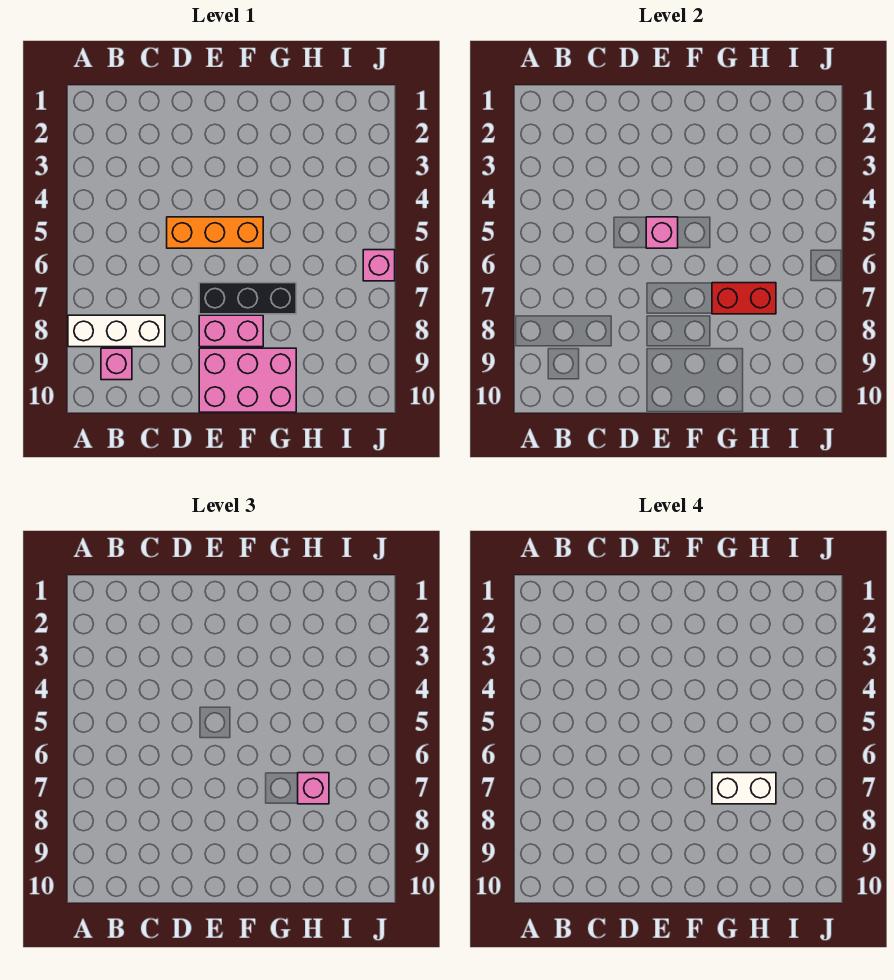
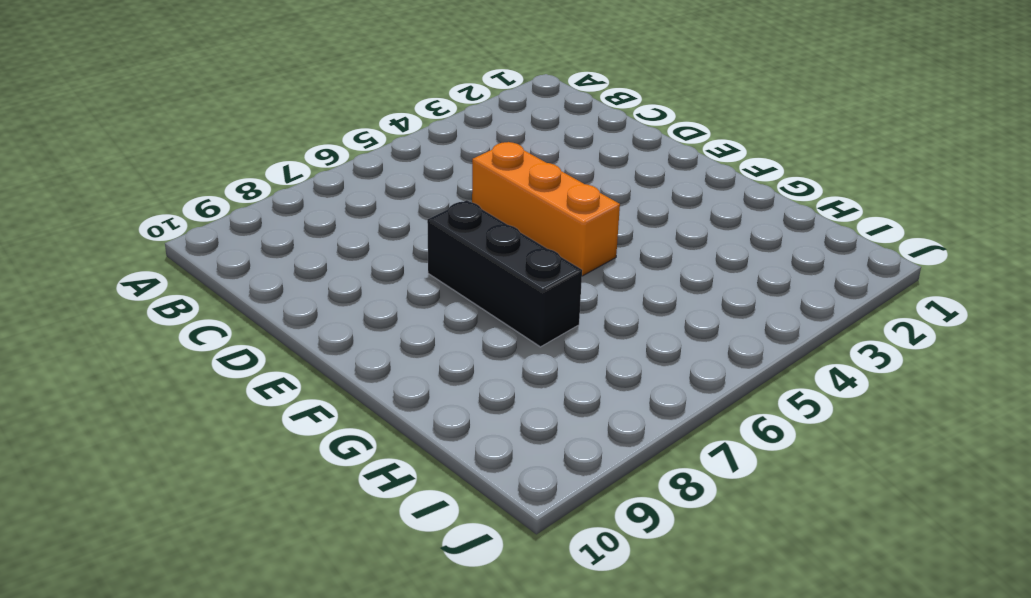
none -> white brick A8:C8 level 1
none -> pink brick B9 level 1

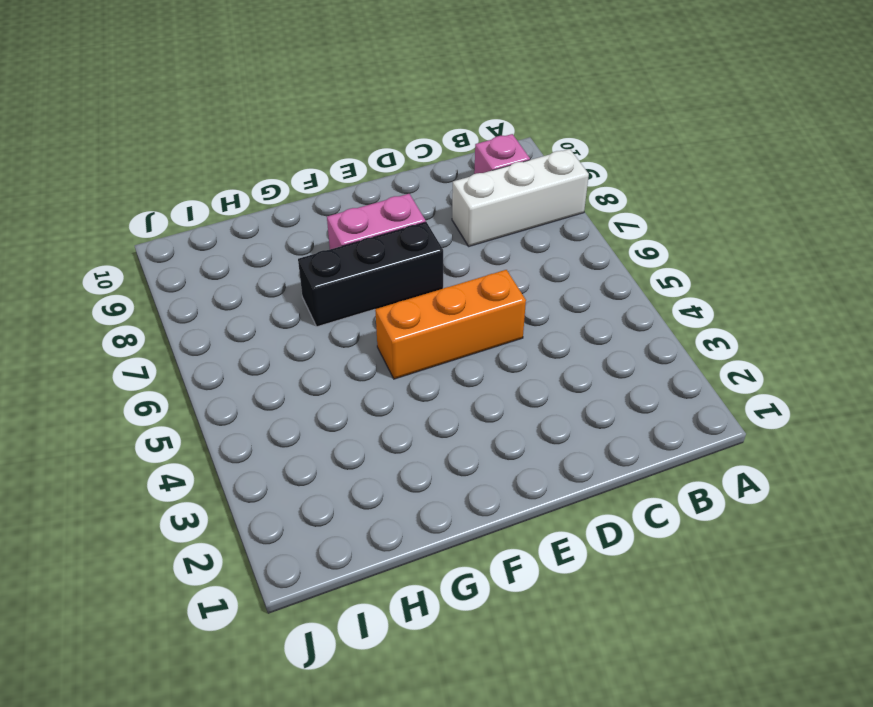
none -> pink brick E9:G10 level 1
none -> pink brick J6 level 1

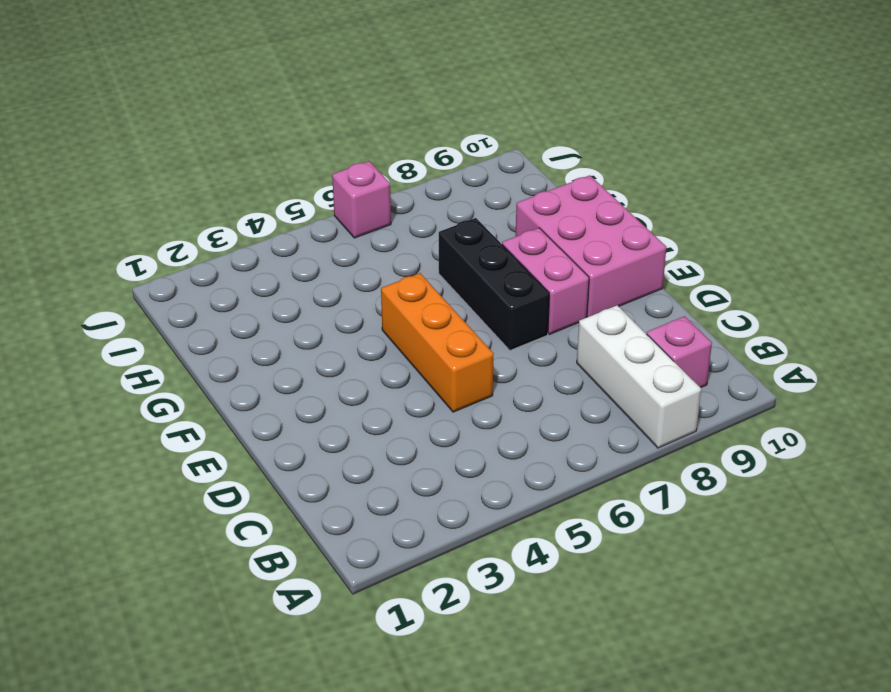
none -> pink brick E5 level 2
none -> red brick G7:H7 level 2

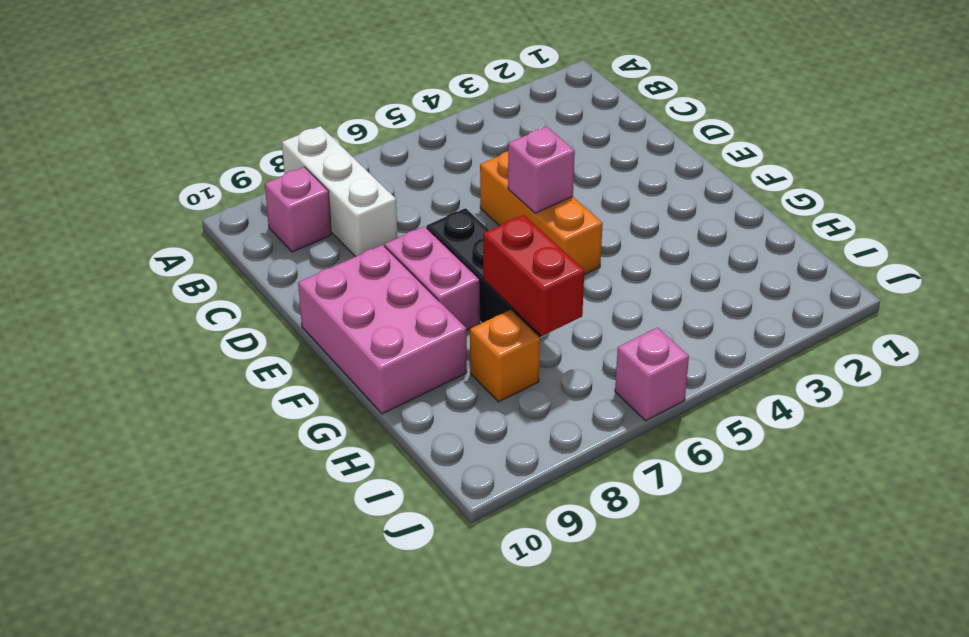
orange brick H8 level 1 -> none
none -> pink brick H7 level 3
none -> white brick G7:H7 level 4

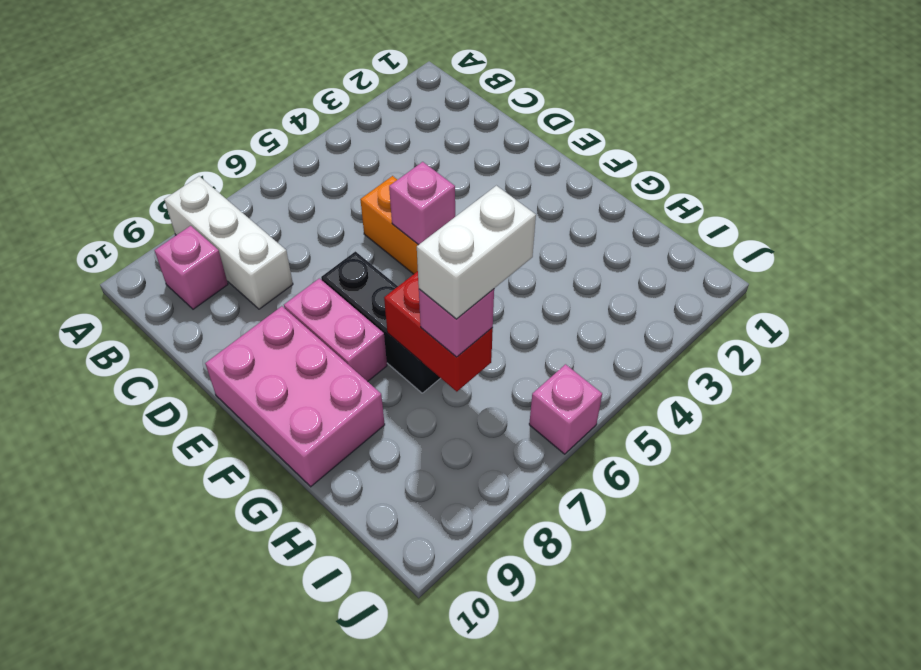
white brick H6:H7 level 4 -> white brick G7:H7 level 4

